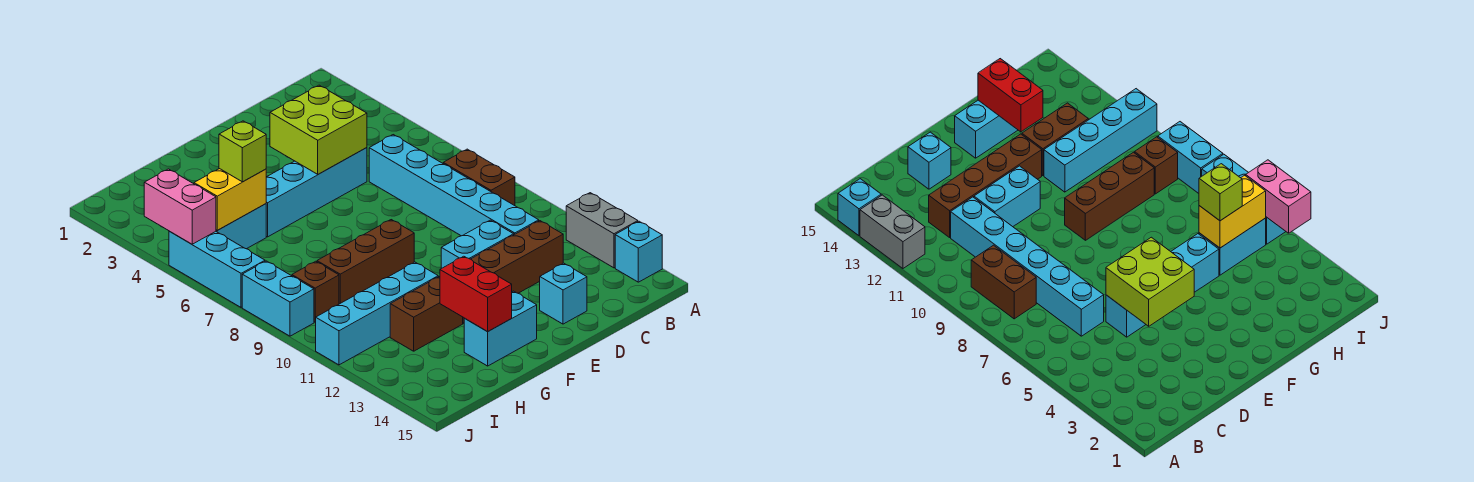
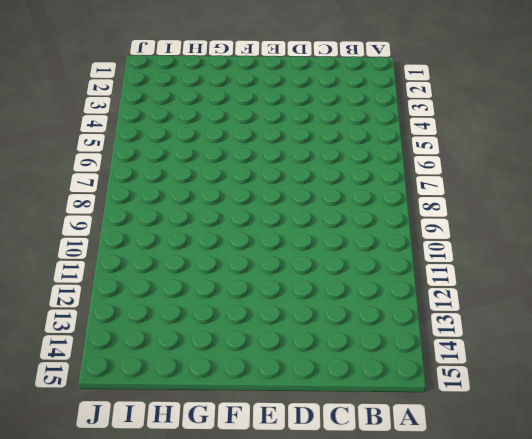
none -> grey brick A12:A13 level 1
none -> cyan brick A14 level 1
none -> brown brick B8:B9 level 1

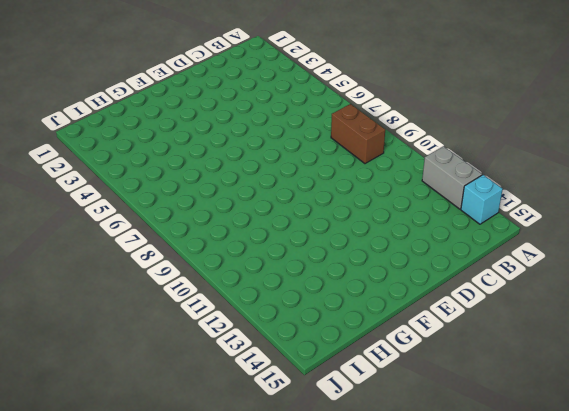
none -> cyan brick C6:C11 level 1
none -> brown brick C12:F12 level 1
none -> cyan brick D5:G5 level 1

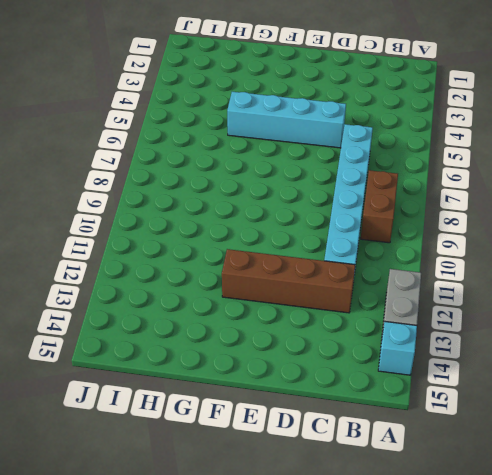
none -> cyan brick D11:E11 level 1
none -> cyan brick D14 level 1
none -> brown brick F9:H9 level 1

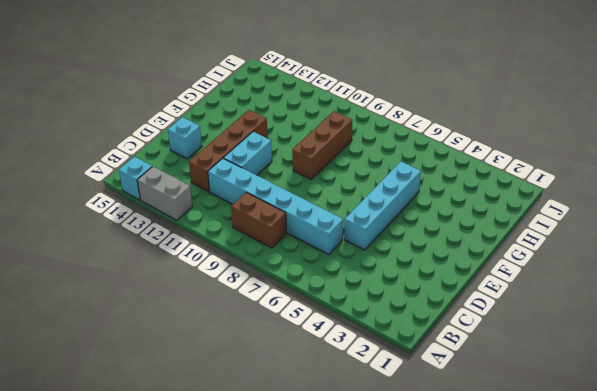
none -> cyan brick F14:G14 level 1
none -> cyan brick G11:J11 level 1
none -> brown brick G12:H12 level 1

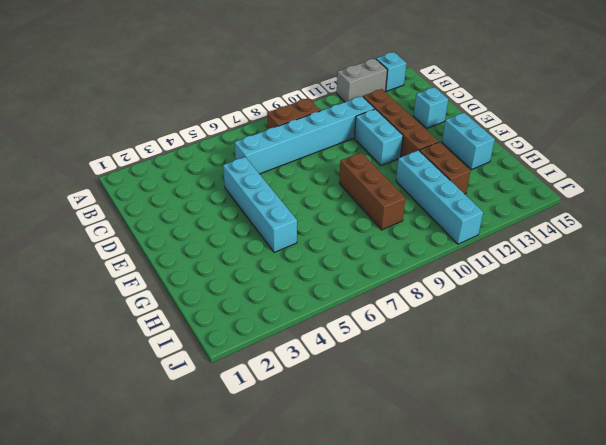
none -> cyan brick H5:I5 level 1
none -> brown brick I9 level 1
none -> cyan brick J5:J7 level 1

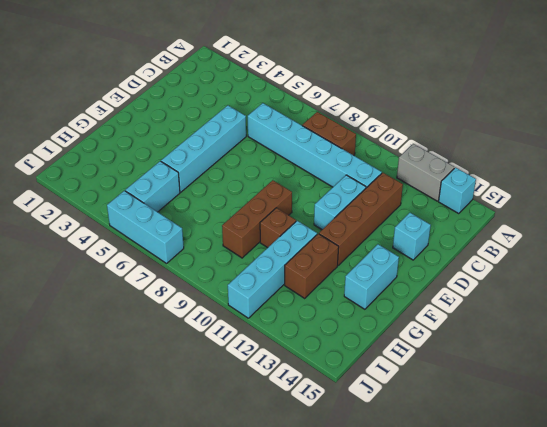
brown brick G10 level 1 -> brown brick I9 level 1
none -> cyan brick J8:J9 level 1
none -> lime brick D4:E5 level 2
none -> red brick G13:G14 level 2

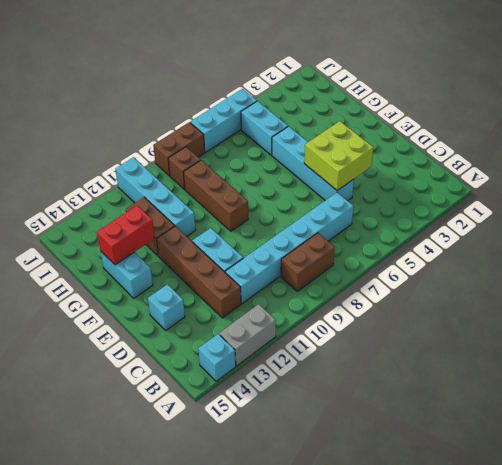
brown brick J8:J9 level 1 -> cyan brick J8:J9 level 1
none -> yellow brick H5:I5 level 2
none -> pink brick J4:J5 level 2
none -> lime brick H5 level 3

